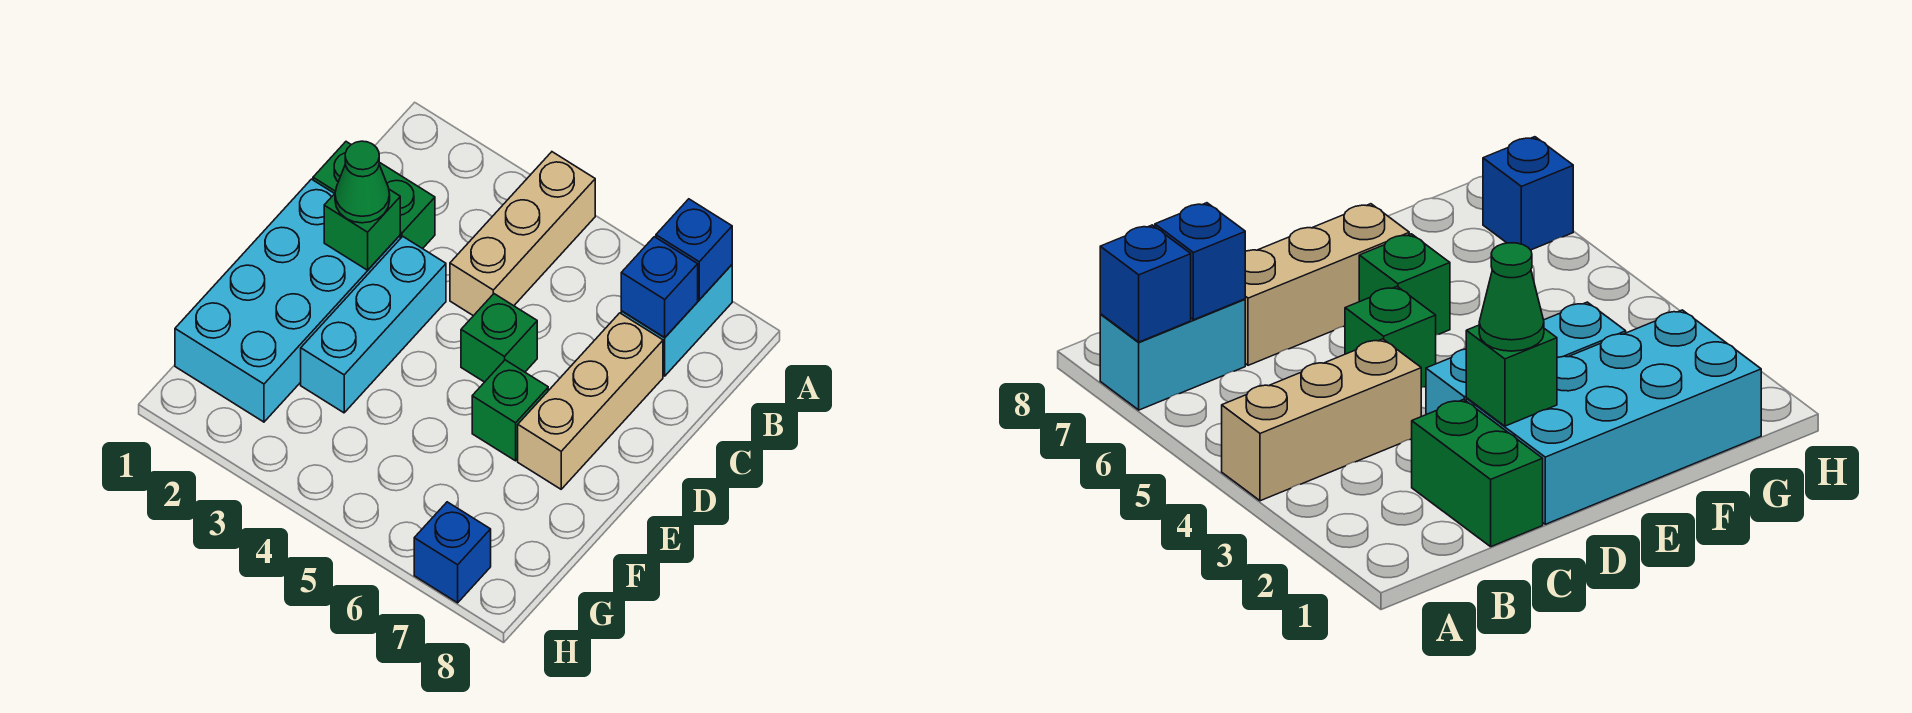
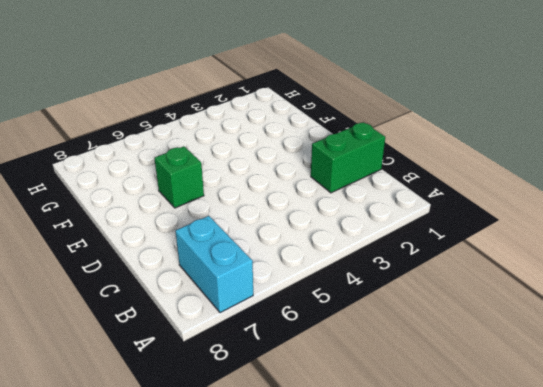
none -> tan brick A4:C4 level 1
none -> tan brick C7:E7 level 1
none -> cyan brick D1:G2 level 1

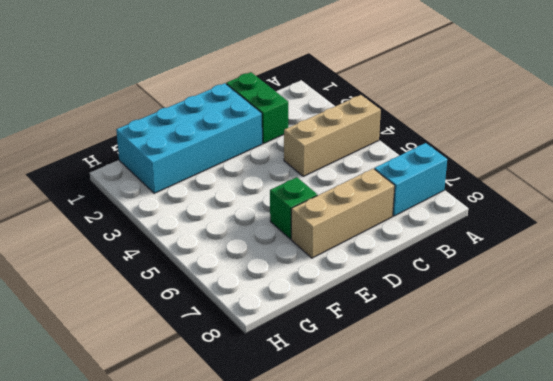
none -> cyan brick D3:F3 level 1
none -> green brick D5 level 1
none -> blue brick H7 level 1

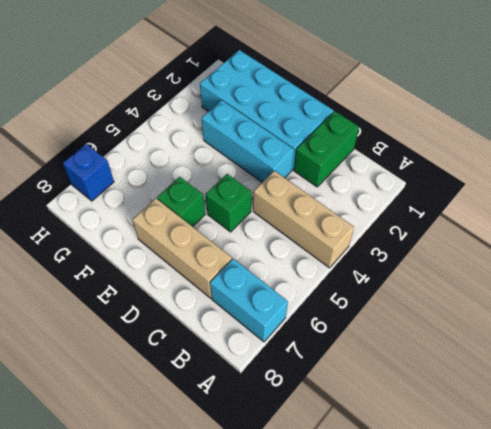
none -> blue brick A7 level 2
none -> blue brick B7 level 2
none -> green brick D2 level 2

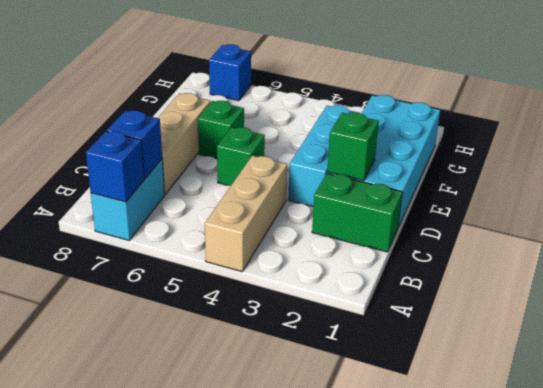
none -> green cone D2 level 3

